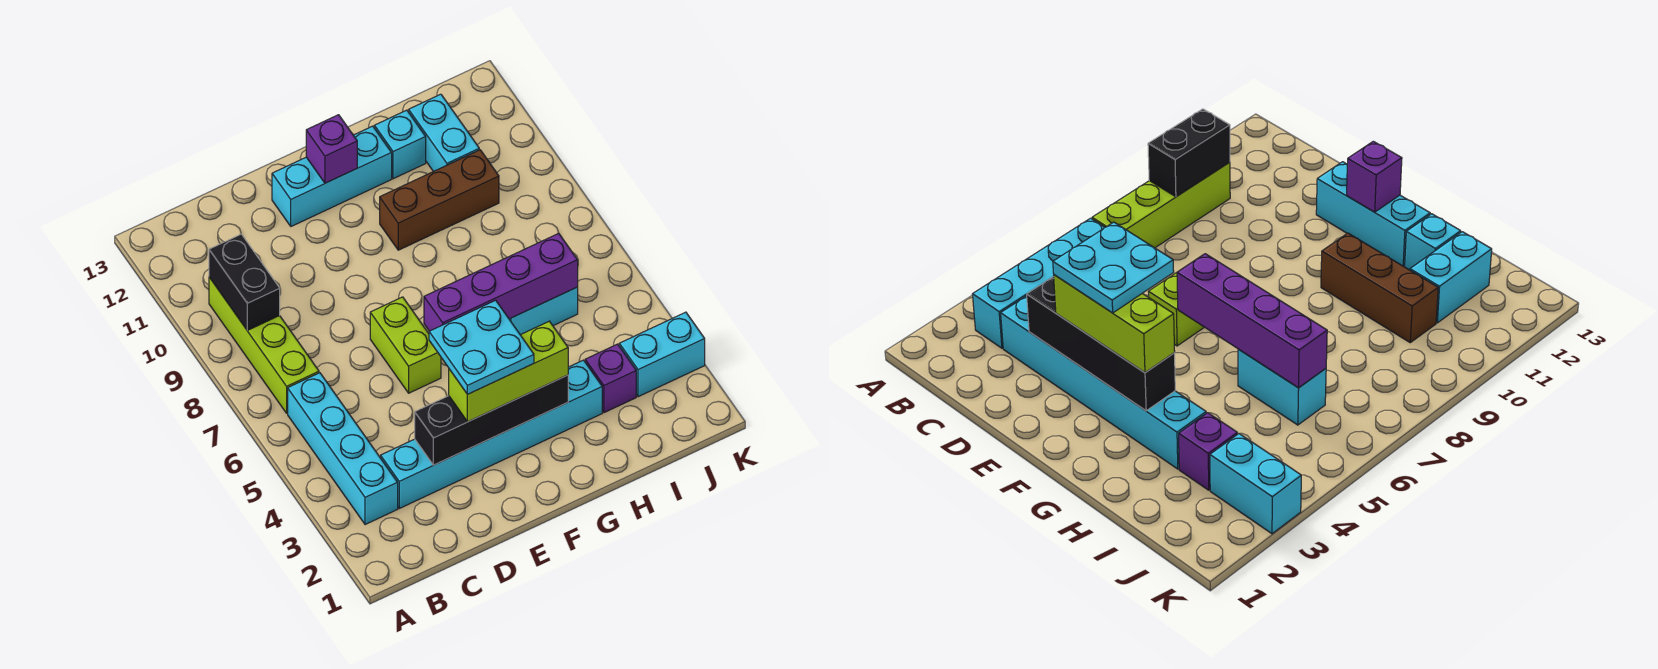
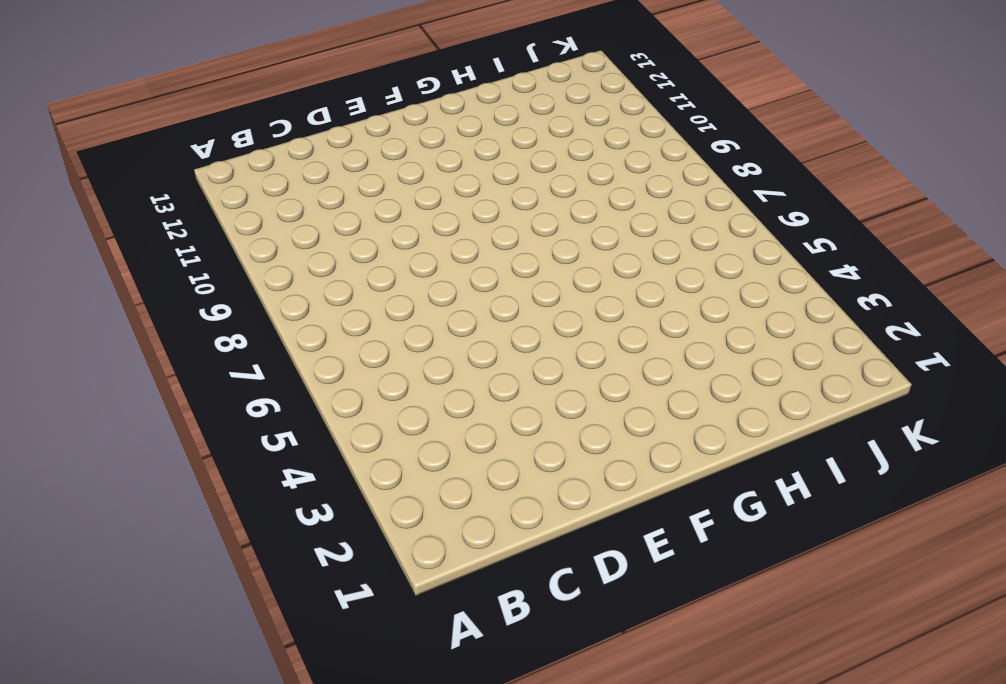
none -> cyan brick B3:B6 level 1
none -> lime brick B7:B10 level 1
none -> cyan brick C3:H3 level 1

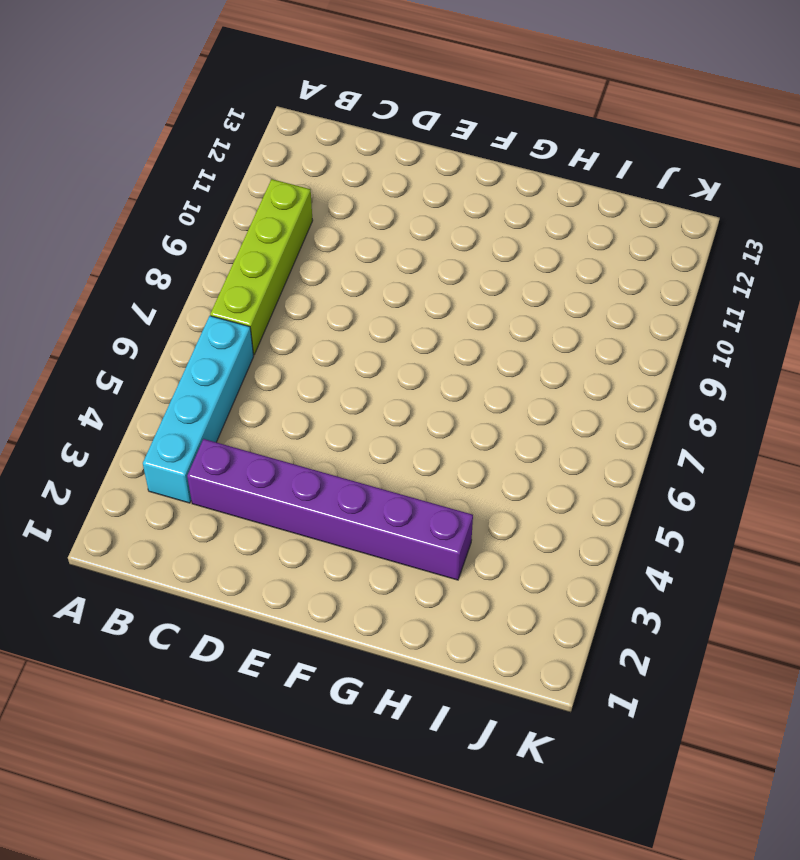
purple brick C3:H3 level 1 -> cyan brick C3:H3 level 1
none -> lime brick E6:E7 level 1
none -> cyan brick E12:G12 level 1
none -> brown brick G10:I10 level 1

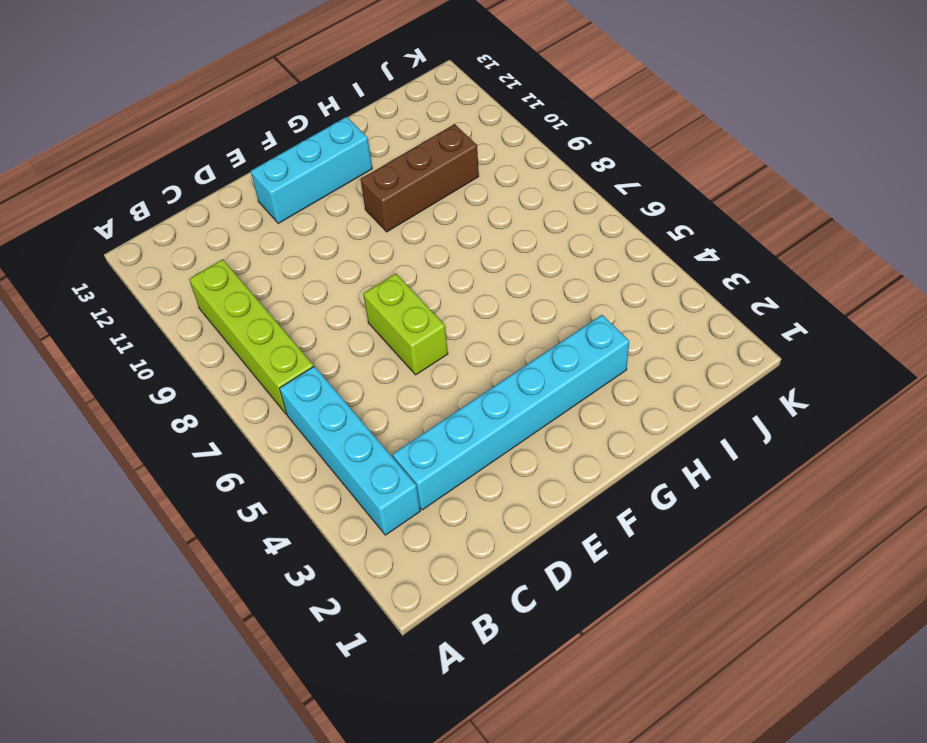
none -> cyan brick H6:I6 level 1
none -> cyan brick H12 level 1
none -> purple brick I3 level 1

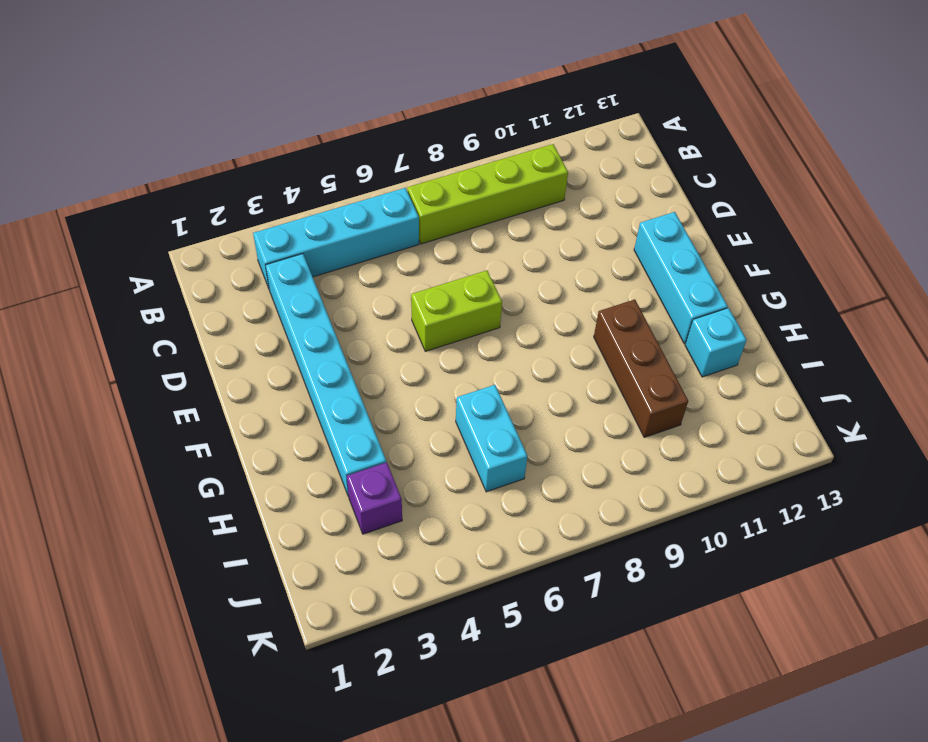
none -> cyan brick I11:I12 level 1
none -> cyan brick J3:K3 level 1
none -> black brick B9:B10 level 2

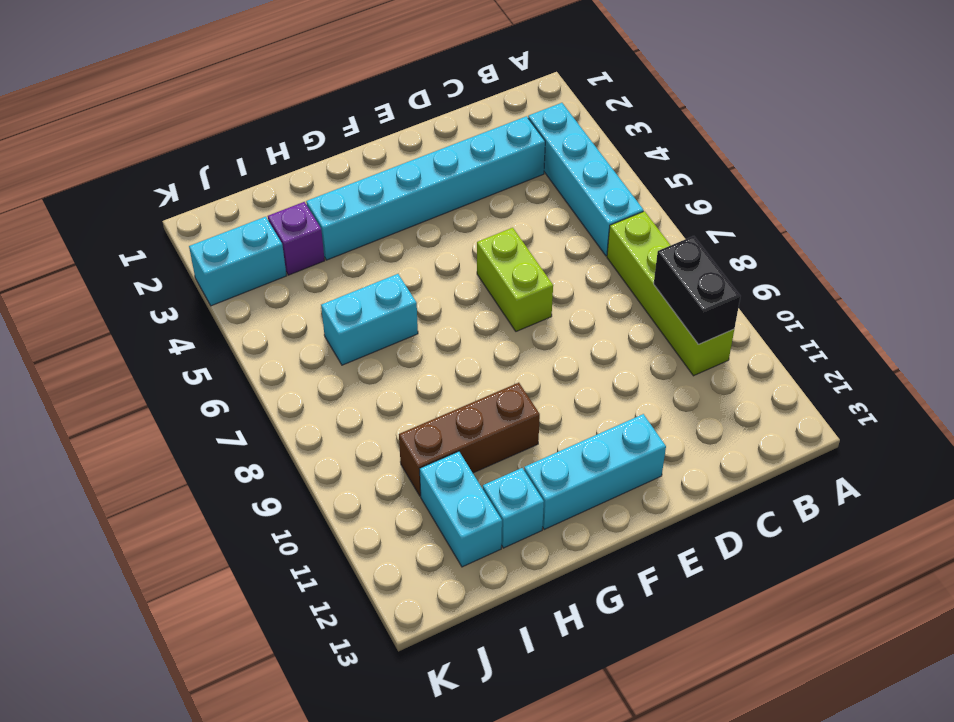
none -> black brick D3:G3 level 2
none -> purple brick F6:I6 level 2
none -> purple brick F12 level 2

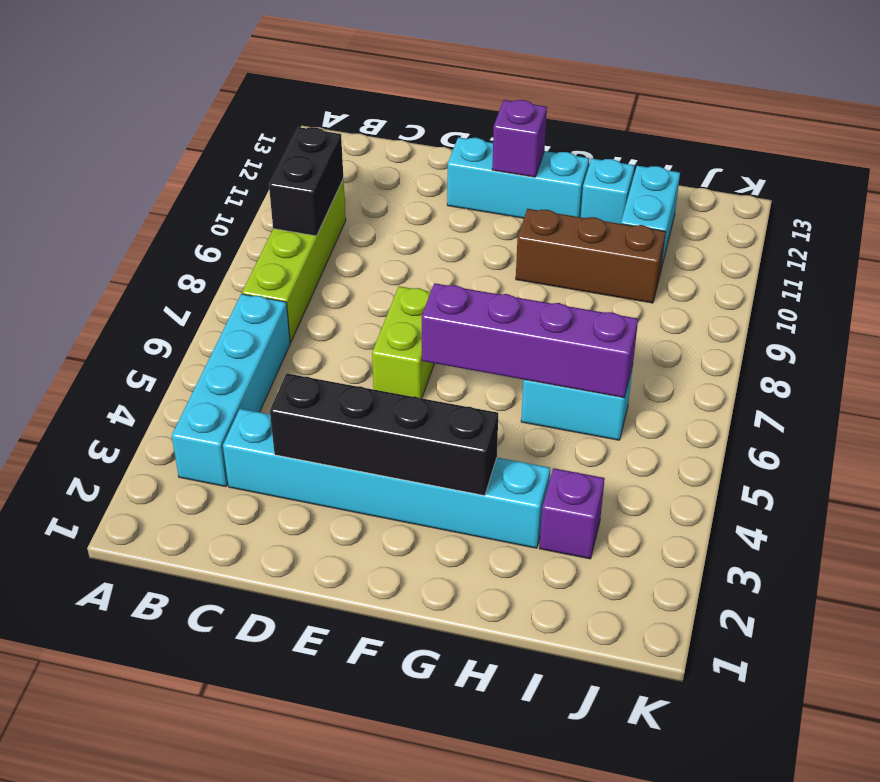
none -> cyan brick J3:K3 level 1
none -> lime brick E3:G3 level 3
none -> cyan plate E3:F4 level 4

